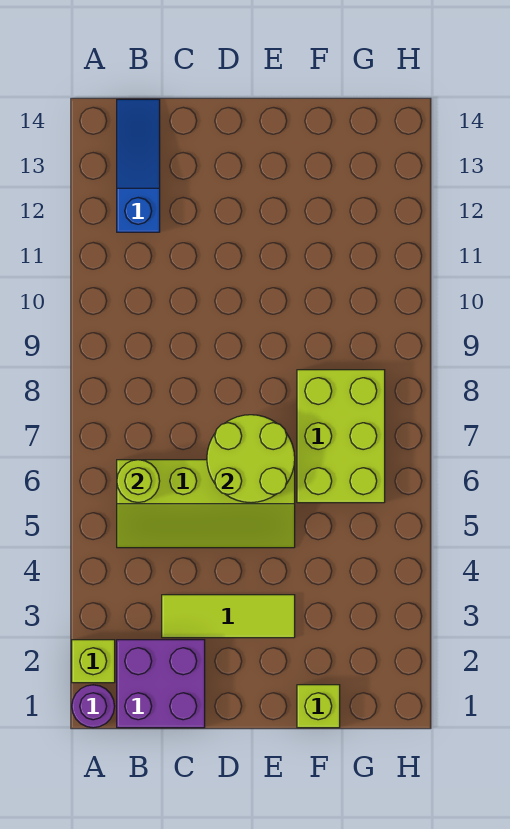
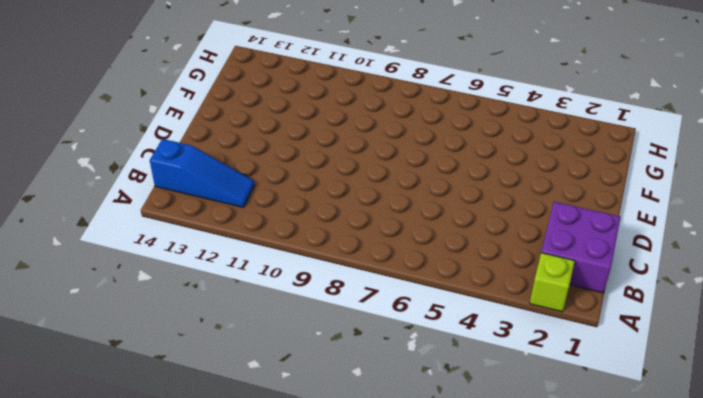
blue slope B12:B14 level 1 top 14 -> blue slope B12:B14 level 1 top 12
none -> purple round brick A1 level 1
none -> lime slope B5:E6 level 1 top 6

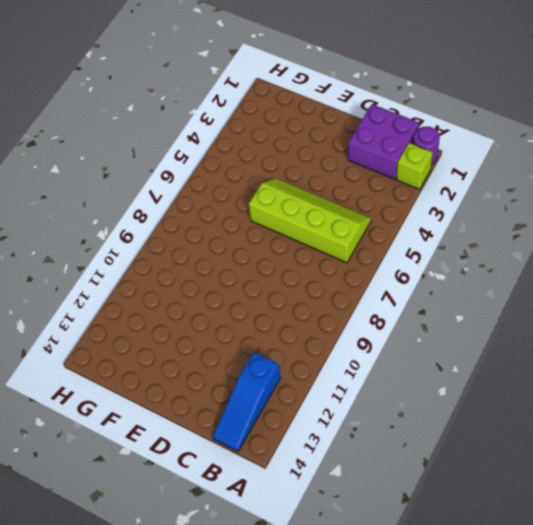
none -> lime tile C3:E3 level 1
none -> lime brick F1 level 1

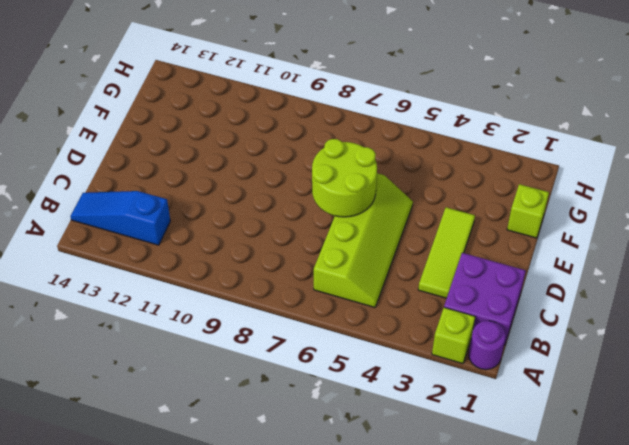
none -> lime brick F6:G8 level 1
none -> lime round brick B6 level 2

